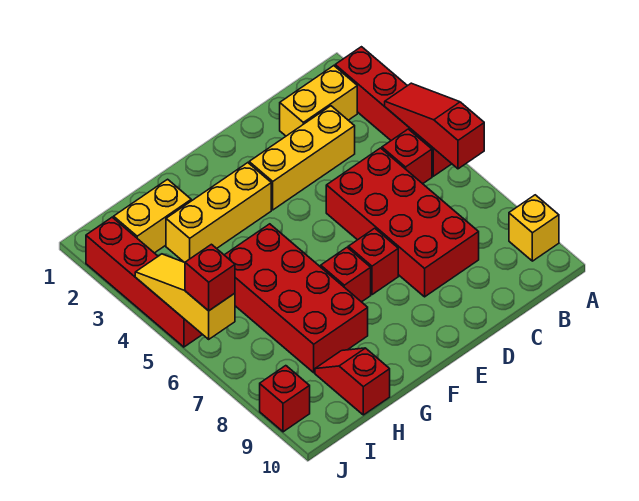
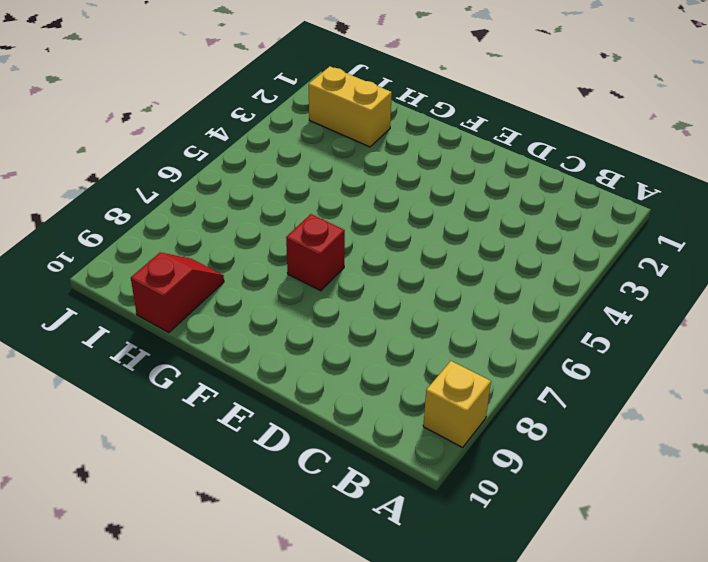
none -> red brick A2:A5 level 1
none -> yellow brick B2:C2 level 1
none -> red brick B5 level 1

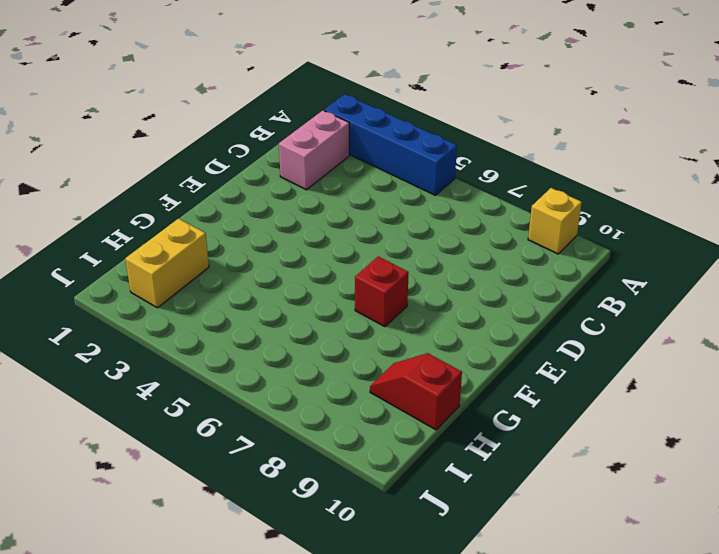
blue brick A2:A5 level 1 -> red brick A2:A5 level 1
pink brick B2:C2 level 1 -> yellow brick B2:C2 level 1
none -> red brick B5 level 1
none -> yellow brick C3:E3 level 1
none -> red brick C5:D8 level 1

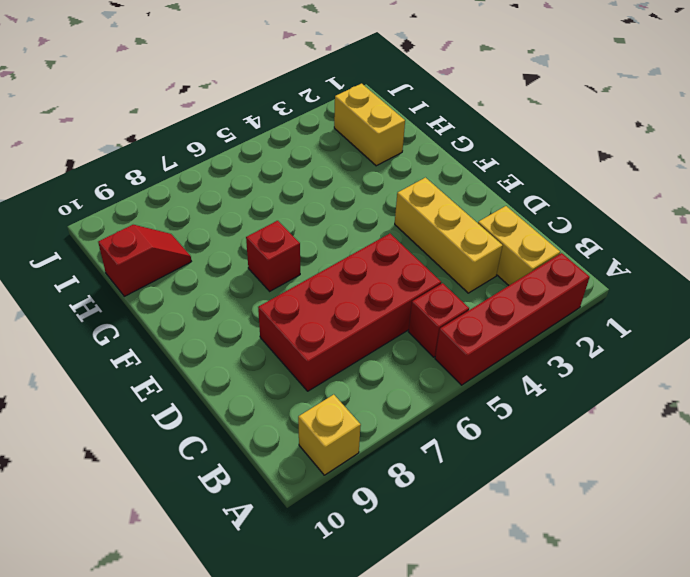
none -> red brick E7 level 1
none -> yellow brick F3:H3 level 1
none -> red brick G5:H8 level 1

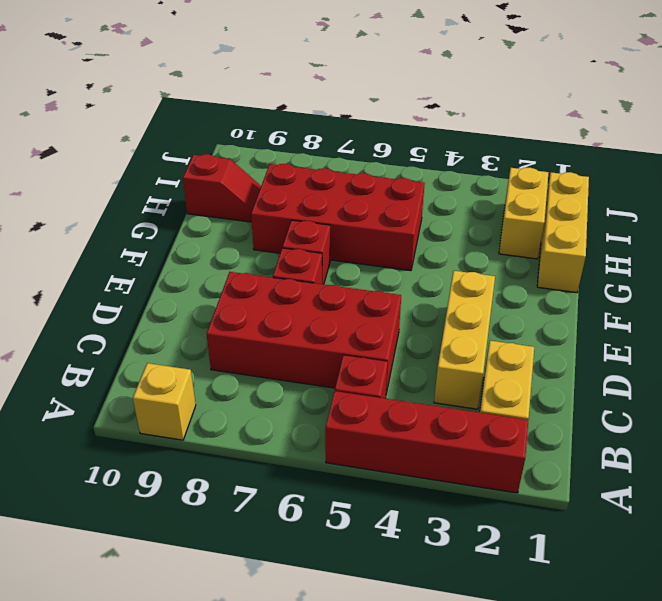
yellow brick G1:I1 level 1 -> yellow brick F3:H3 level 1
none -> red brick J2:J5 level 1
none -> red brick J9 level 1
none -> red slope A4:A6 level 2 top 6

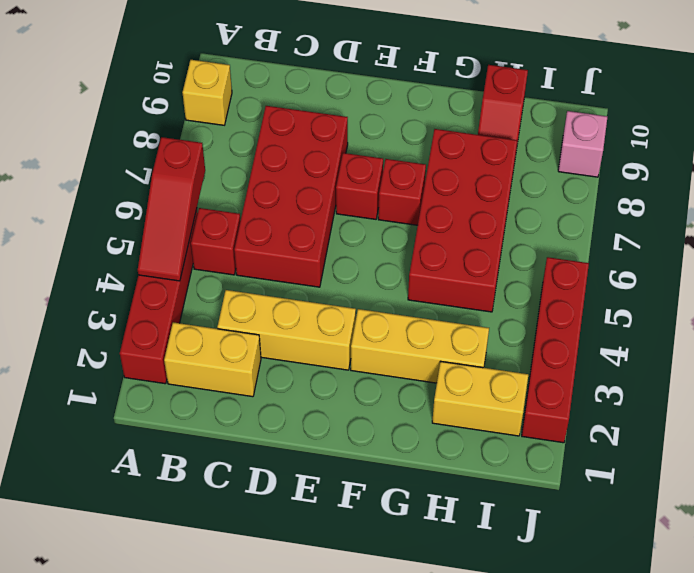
pink brick J9 level 1 -> red brick J9 level 1
none -> yellow slope J4:J6 level 2 top 6
none -> red brick J6 level 3

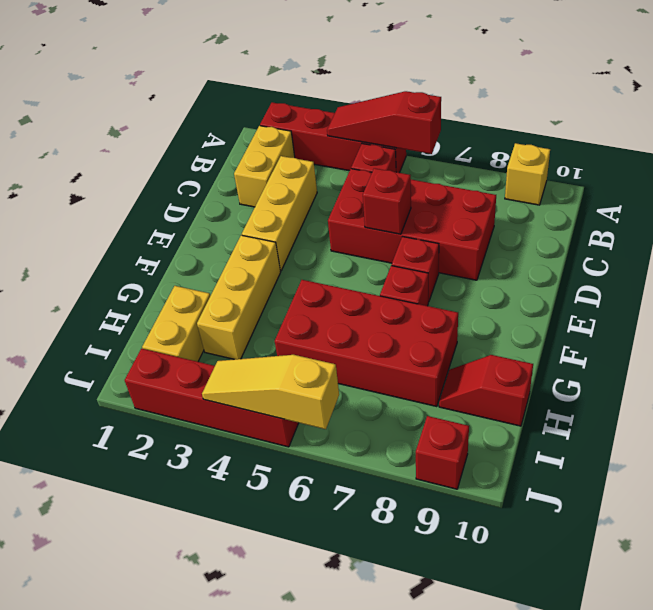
red brick D6 level 2 -> red brick J6 level 3

